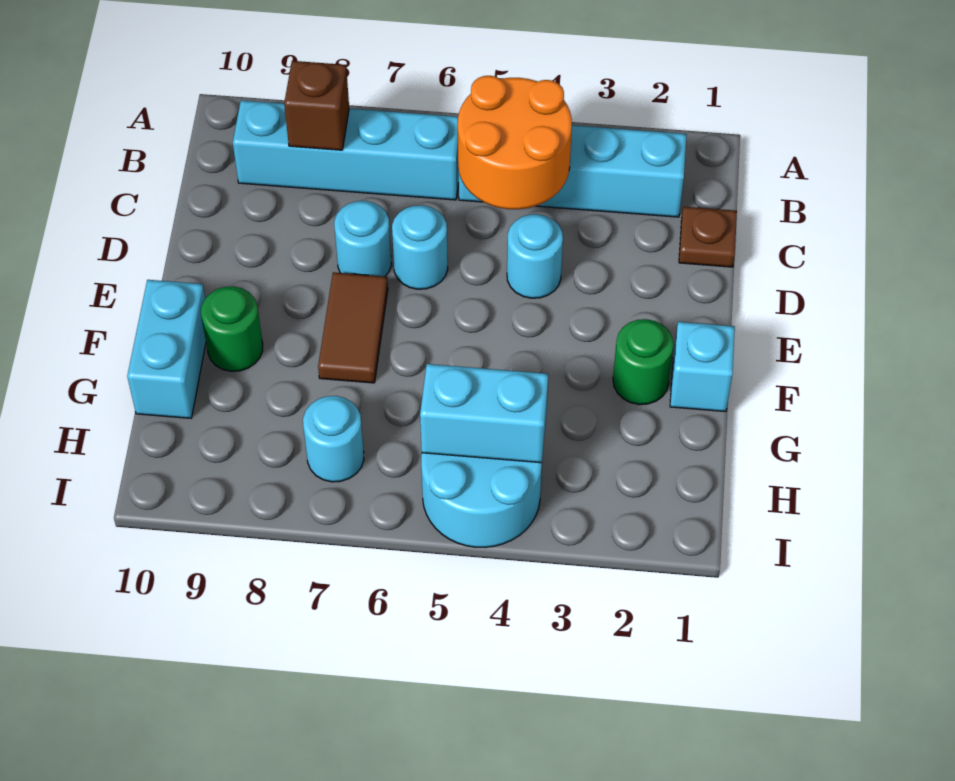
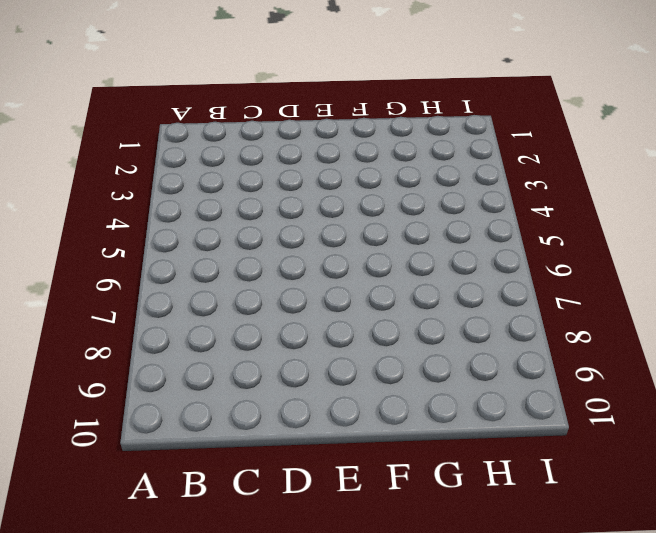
none -> cyan brick B2:B5 level 1
none -> cyan brick B6:B9 level 1
none -> brown plate C1 level 1

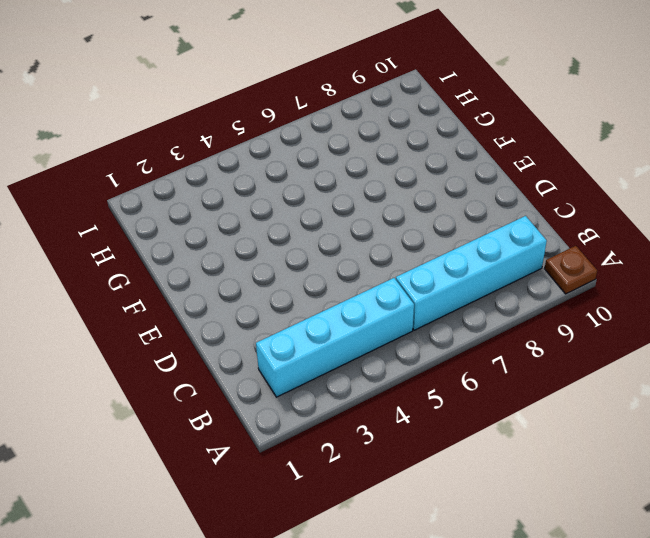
brown plate A10 level 1 -> brown plate C1 level 1
none -> cyan round brick D4 level 1
none -> cyan round brick D6 level 1
none -> cyan round brick D7 level 1

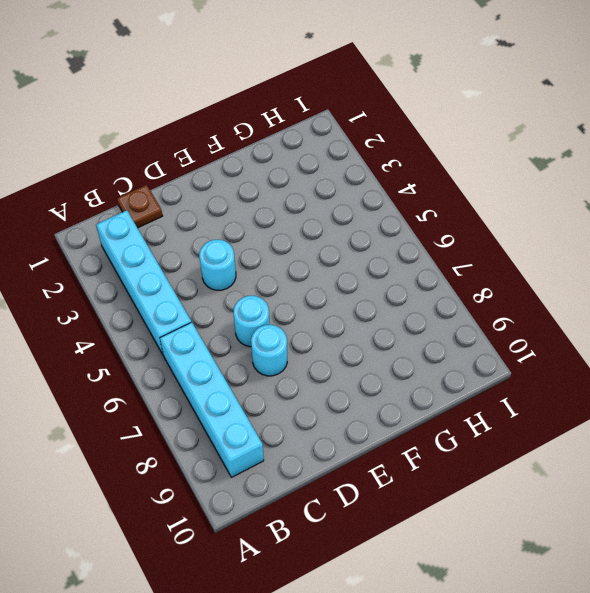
none -> brown tile E7:F7 level 1
none -> cyan brick F1 level 1
none -> green round brick F2 level 1

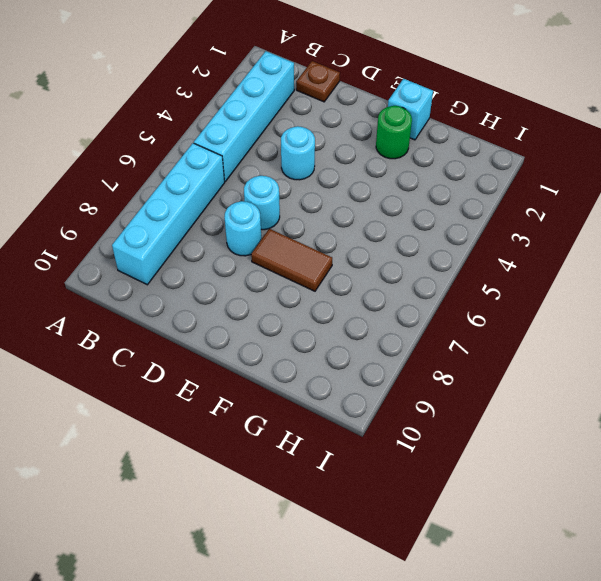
none -> green round brick F9 level 1
none -> cyan brick F10:G10 level 1
none -> cyan round brick H4:I5 level 1

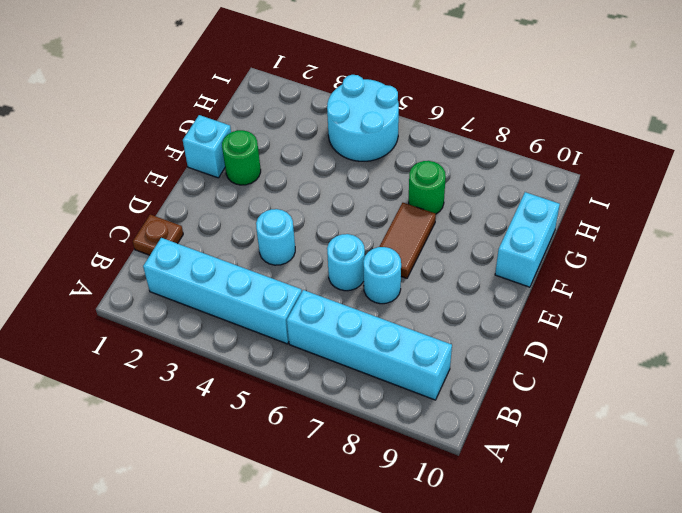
green round brick G7 level 1 -> green round brick F9 level 1
none -> cyan round brick H7 level 1
none -> orange round brick B4:C5 level 2
none -> brown brick B8 level 2

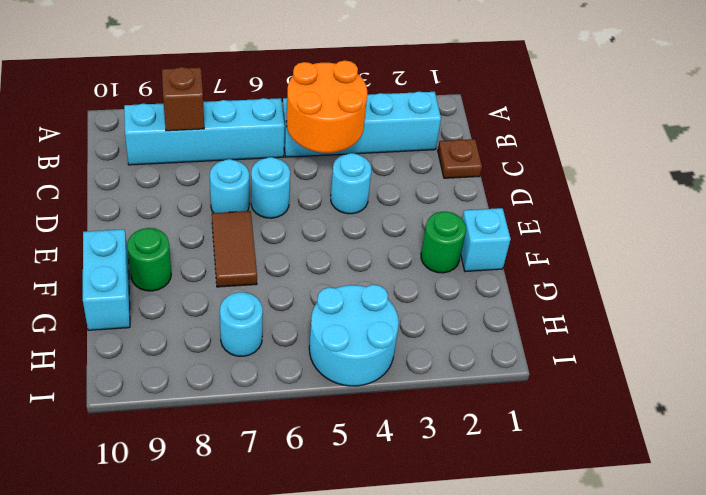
none -> cyan brick H4:H5 level 2

